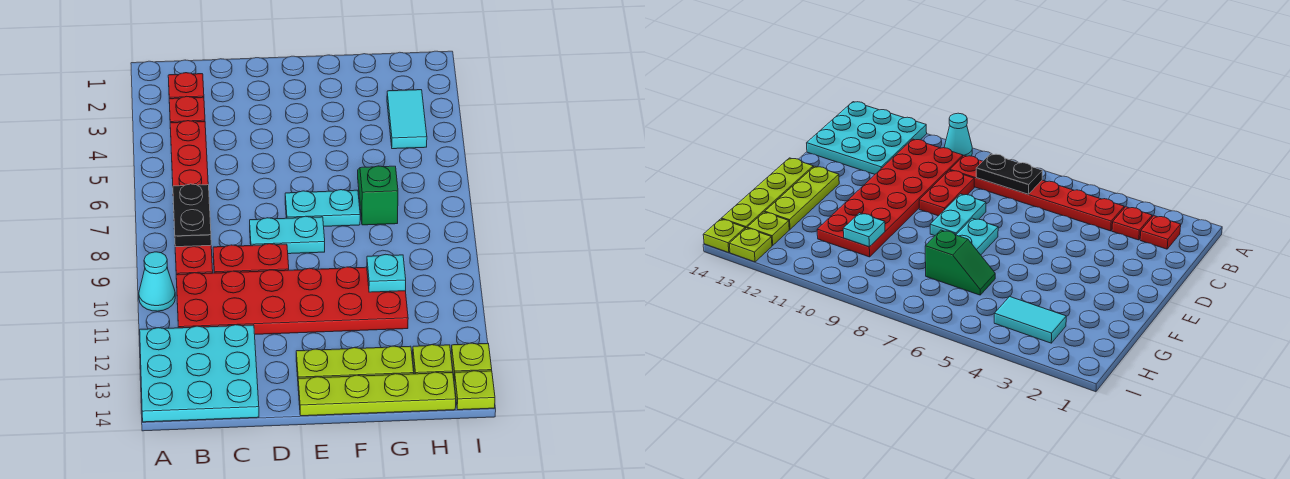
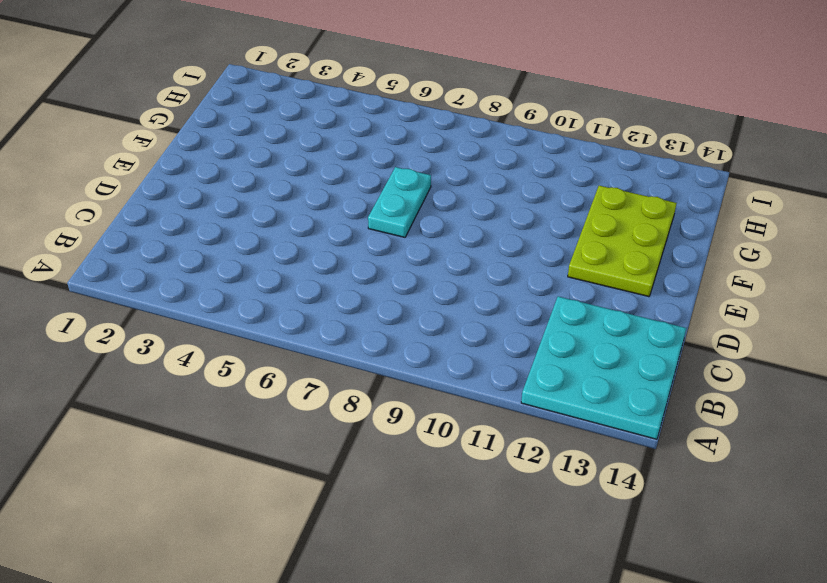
lime plate E12:G13 level 1 -> lime plate E13:G13 level 1
none -> cyan cone A10 level 1
none -> red plate B2 level 1
none -> red plate B3 level 1

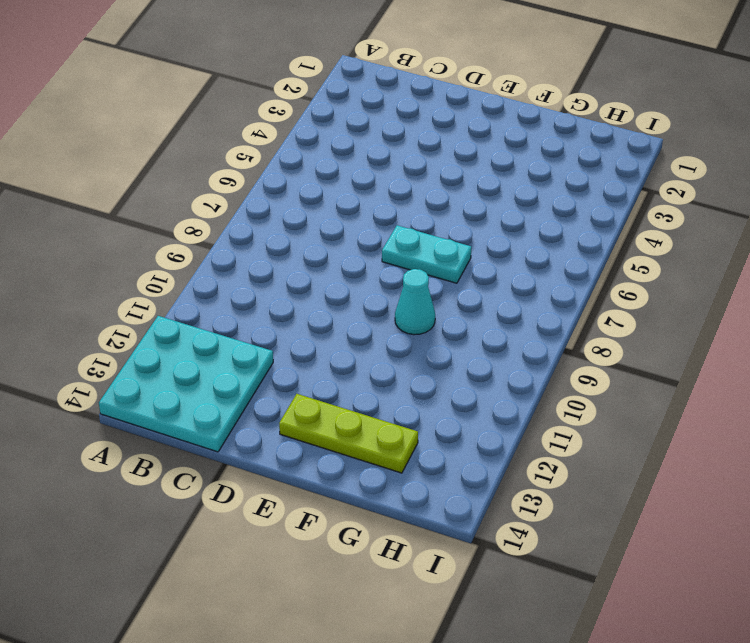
cyan cone F9 level 1 -> cyan cone A10 level 1
none -> red plate B2 level 1
none -> red plate B3 level 1
none -> red plate B4:B9 level 1

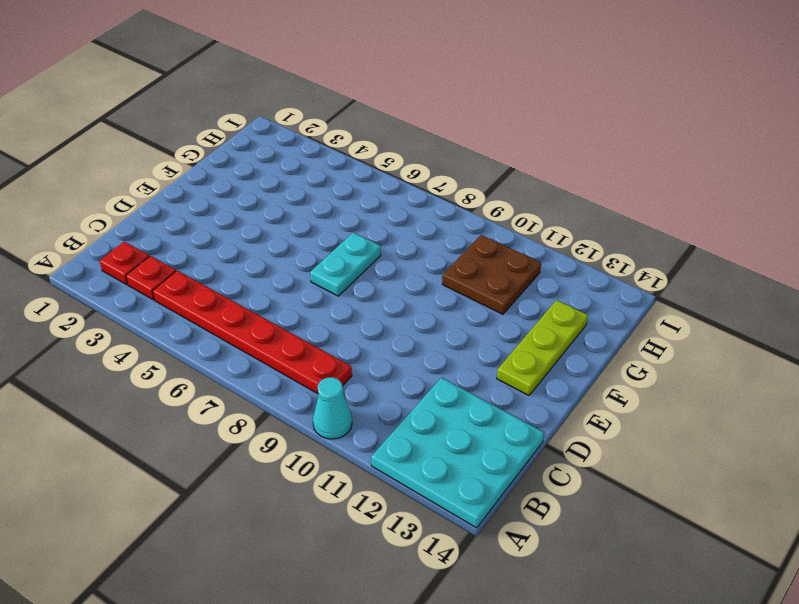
brown plate G10:H11 level 1 -> red plate B10:G11 level 1
none -> red plate C9:D9 level 1
none -> cyan plate D8:E8 level 1
none -> lime plate E14:H14 level 1

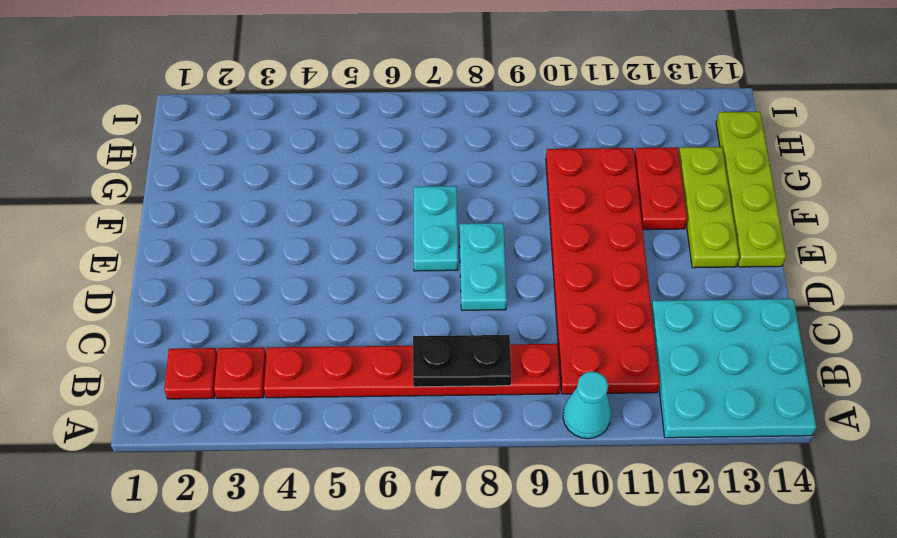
red plate F12:G12 level 1 -> red plate C9:D9 level 1
none -> green slope G6:G7 level 1 top 7
none -> cyan tile H3:H4 level 1
none -> lime plate H13 level 1

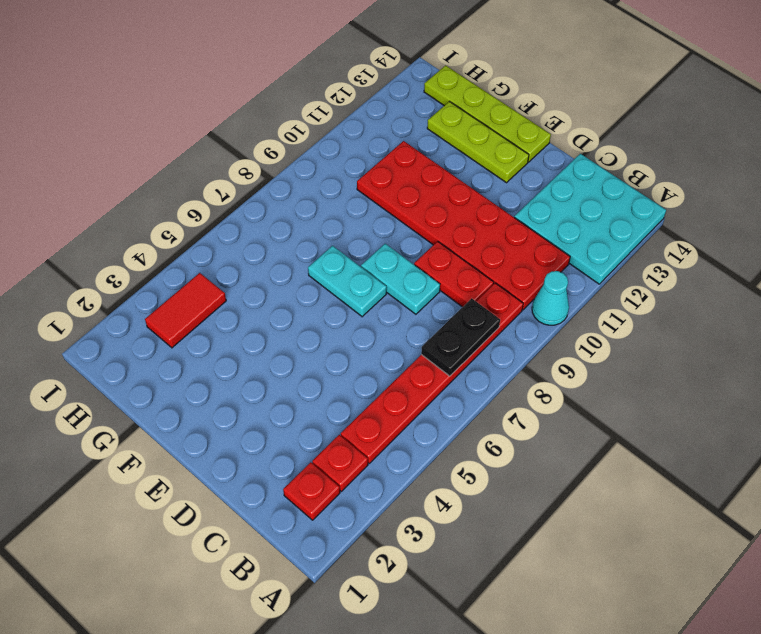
red tile H3:H4 level 1 -> cyan tile H3:H4 level 1
none -> green slope G6:G7 level 1 top 7
none -> lime plate H13 level 1
none -> lime plate I13 level 1

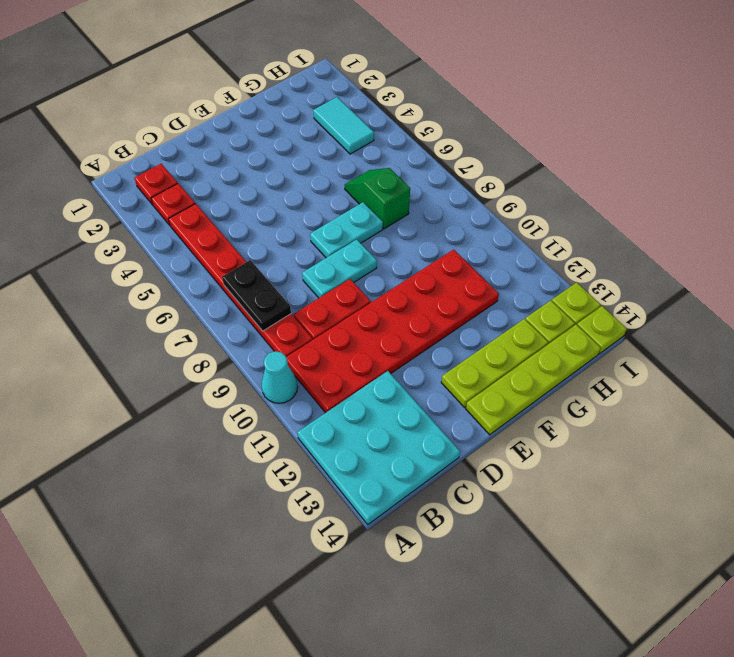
none -> cyan plate G10 level 2

